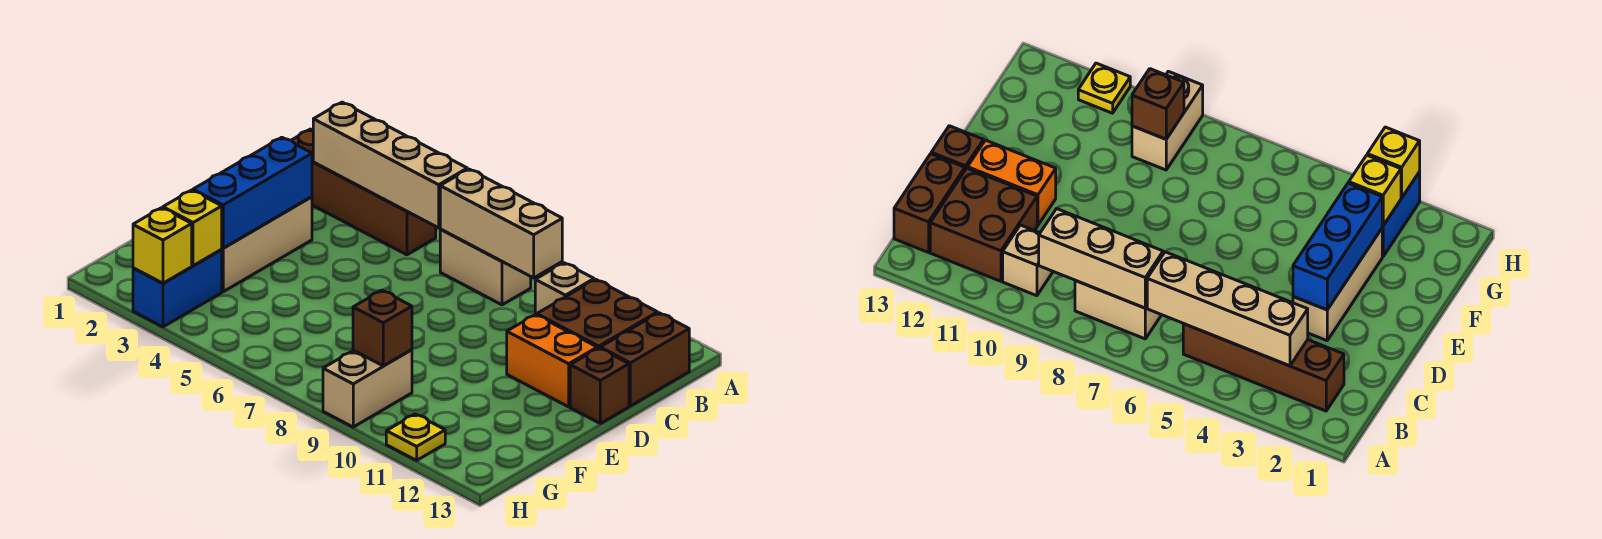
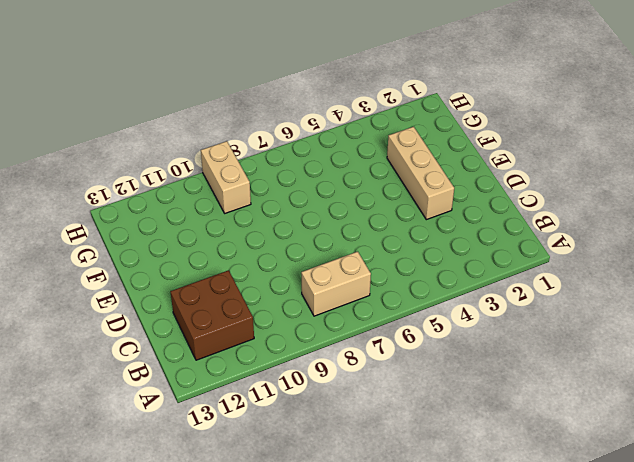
none -> brown brick B2:B5 level 1
none -> tan brick B10 level 1
none -> brown brick B13:C13 level 1

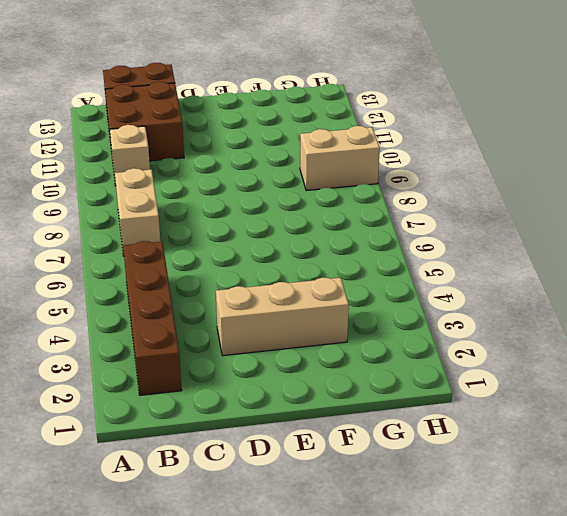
none -> orange brick D11:D12 level 1
none -> brown brick D13 level 1
none -> blue brick G3:H3 level 1

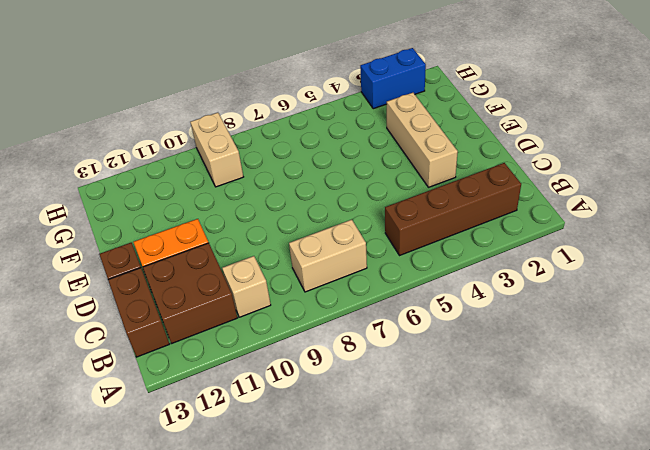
blue brick H2:H3 level 1 -> blue brick G3:H3 level 1
none -> yellow plate H11 level 1
none -> tan brick B3:B6 level 2
none -> tan brick B7:B9 level 2

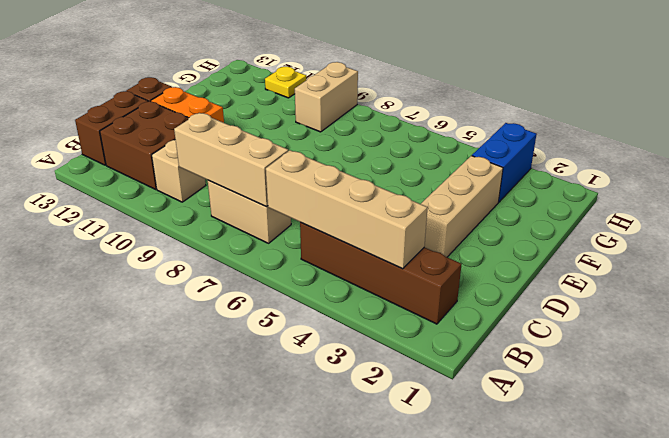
none -> blue brick D3:F3 level 2
none -> yellow brick G3 level 2
none -> brown brick G9 level 2

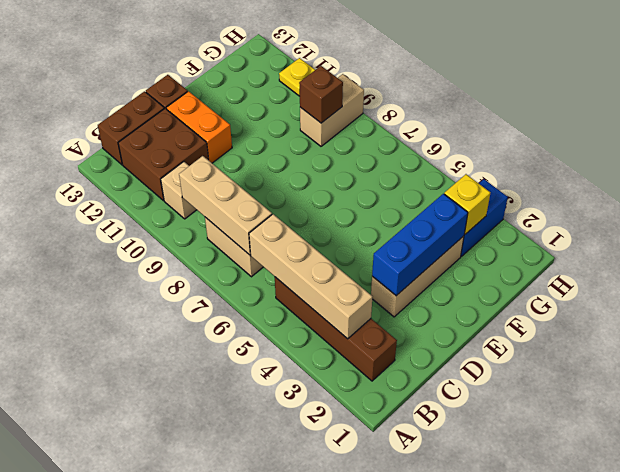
none -> yellow brick H3 level 2

